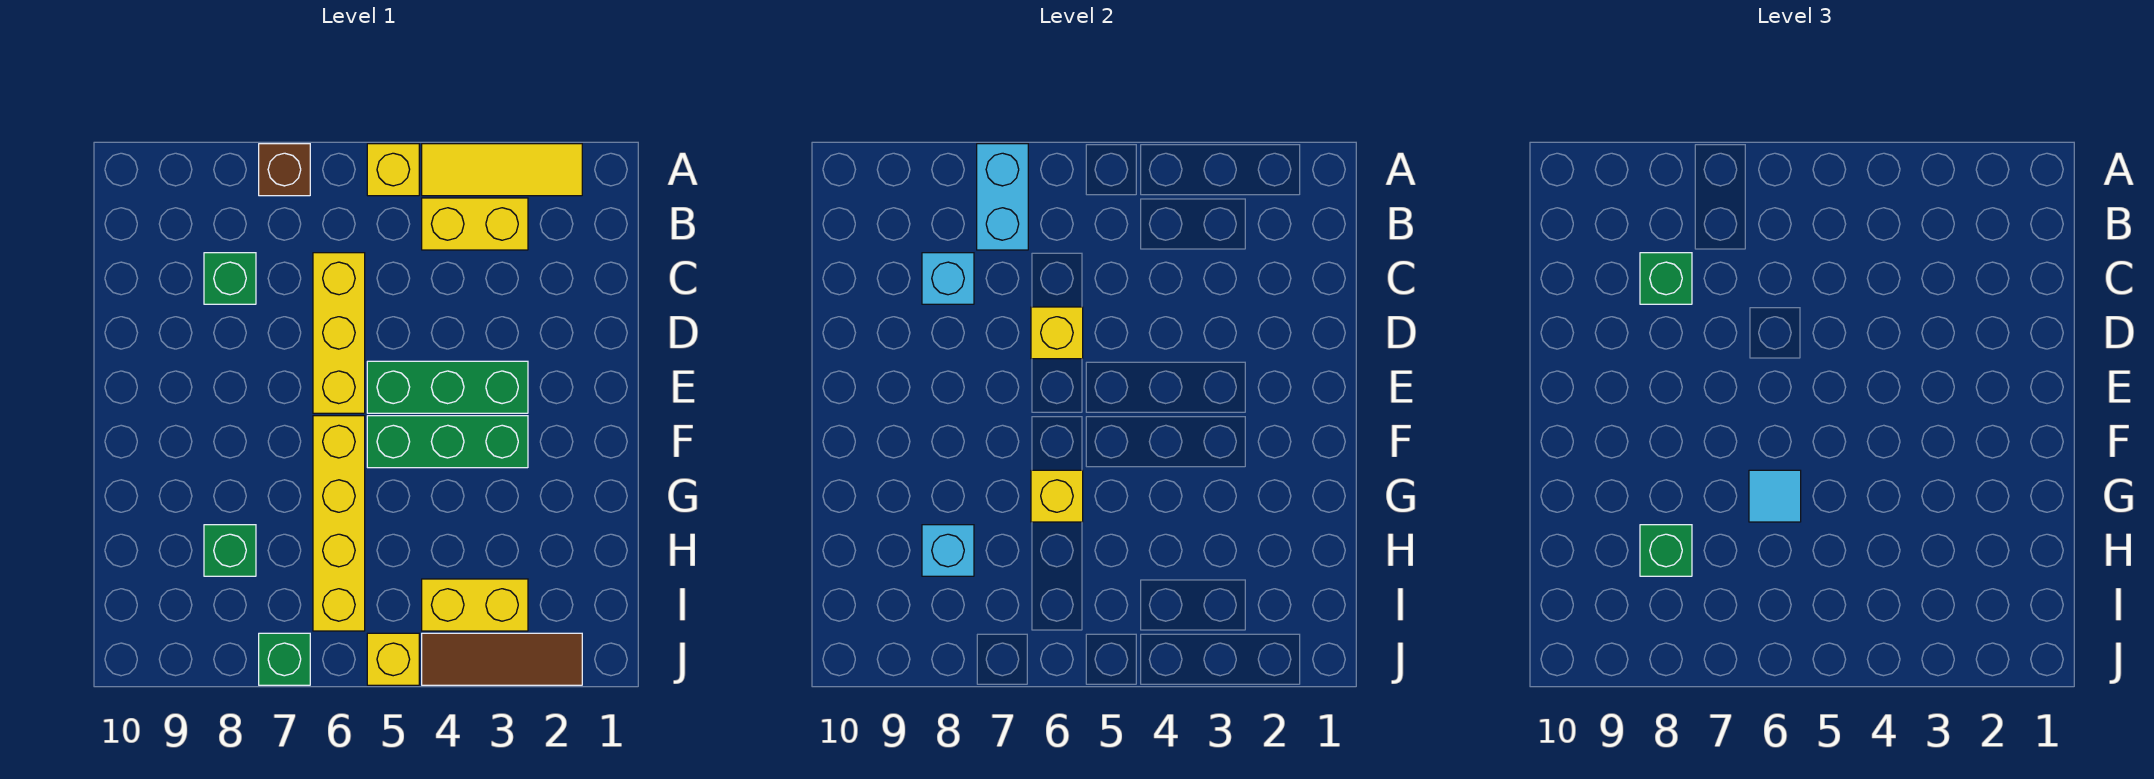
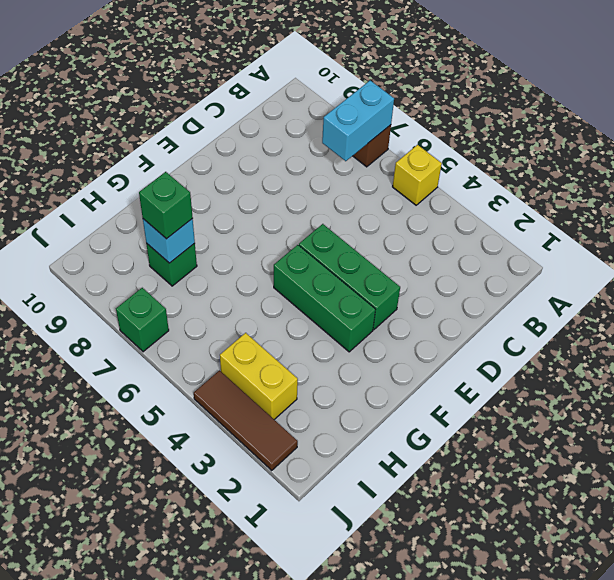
none -> yellow tile A2:A4 level 1
none -> yellow brick B3:B4 level 1
none -> yellow brick C6:E6 level 1

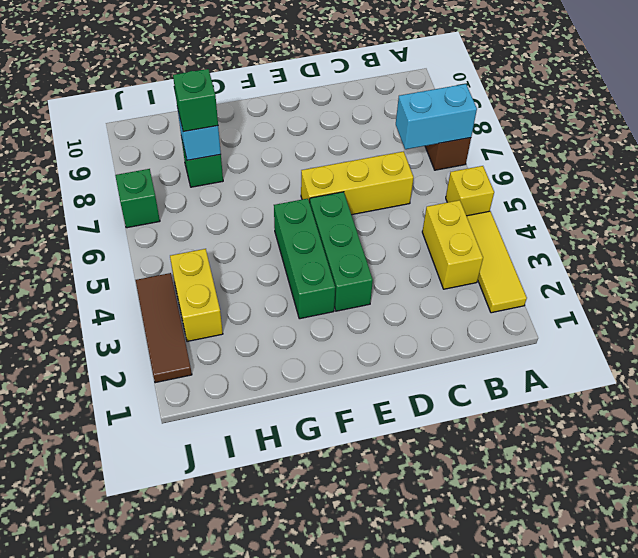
none -> green brick C8 level 1
none -> yellow brick F6:I6 level 1
none -> yellow brick J5 level 1

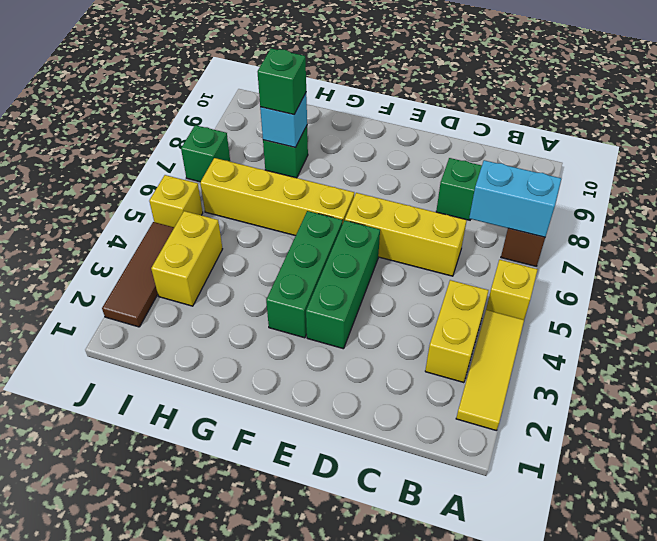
none -> cyan brick C8 level 2
none -> yellow brick D6 level 2
none -> yellow brick G6 level 2

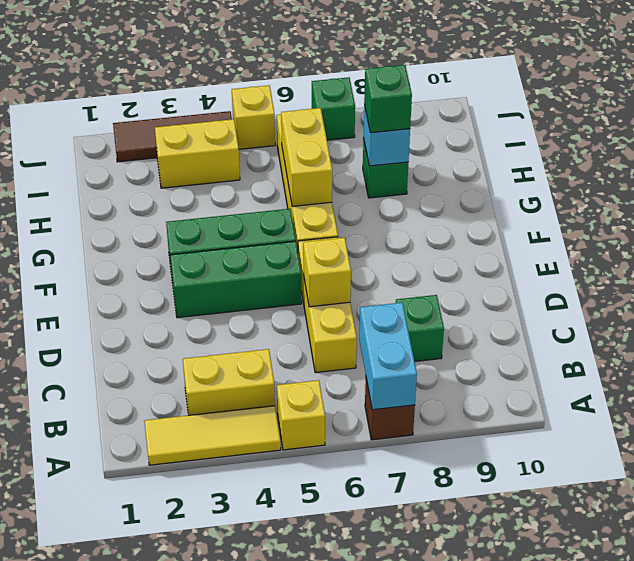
yellow brick G6:H6 level 2 -> yellow brick G6 level 2
none -> cyan brick C8 level 2
none -> green brick C8 level 3
none -> cyan tile G6 level 3

